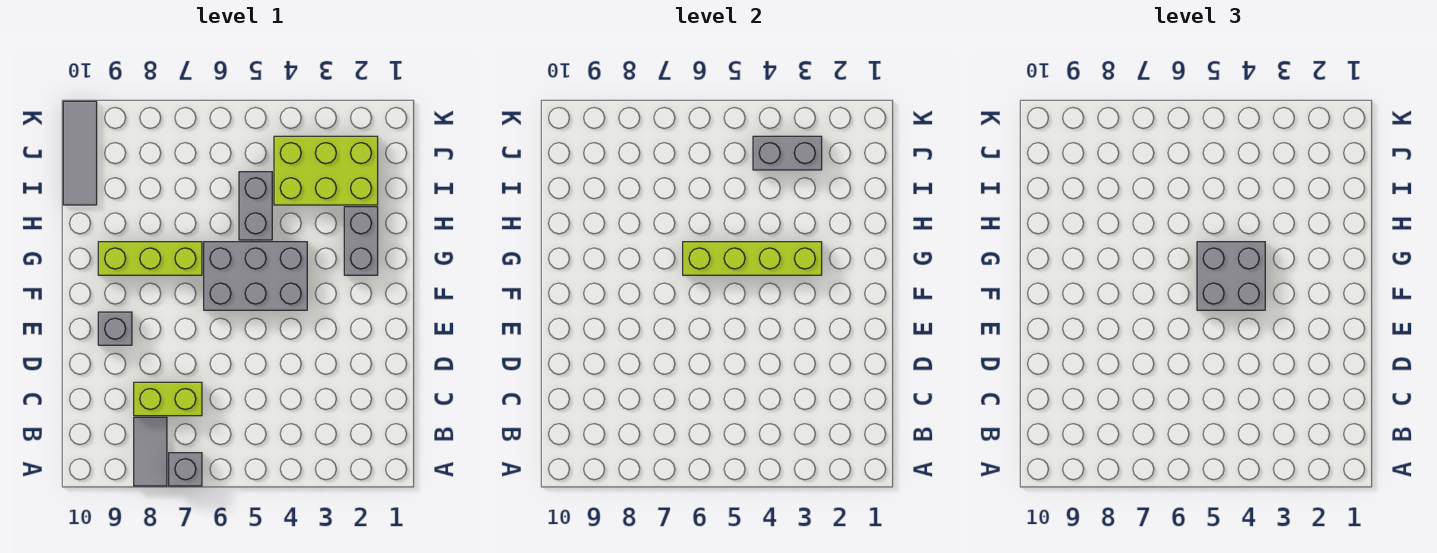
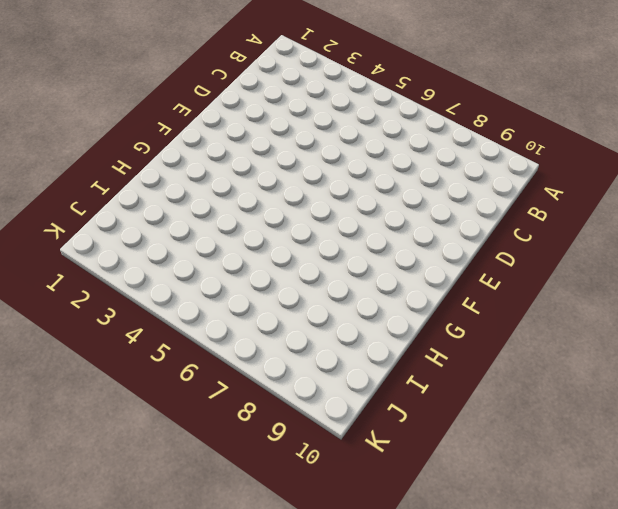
none -> grey brick A7 level 1
none -> grey tile A8:B8 level 1
none -> lime brick C7:C8 level 1

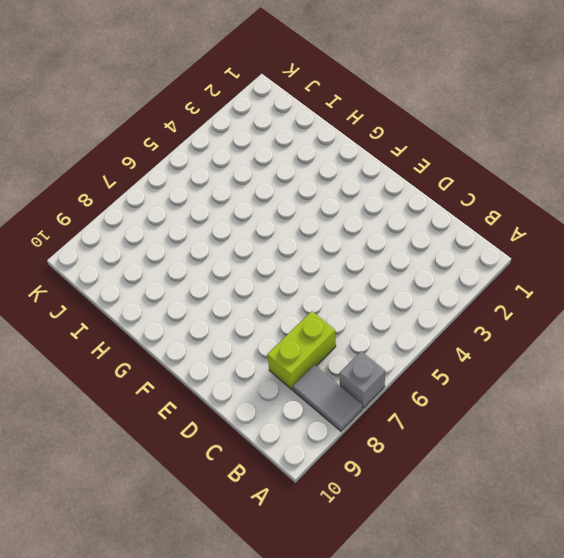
none -> grey brick E9 level 1
none -> grey brick F4:G6 level 1
none -> grey brick G2:H2 level 1

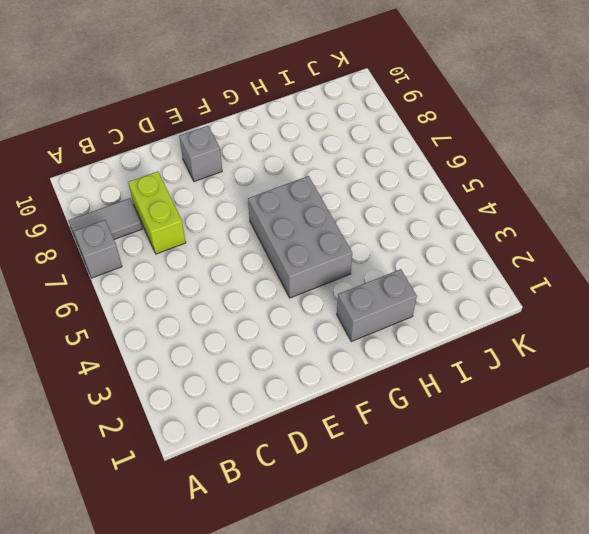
none -> lime brick G7:G9 level 1
none -> grey brick H5:I5 level 1
none -> lime brick I2:J4 level 1

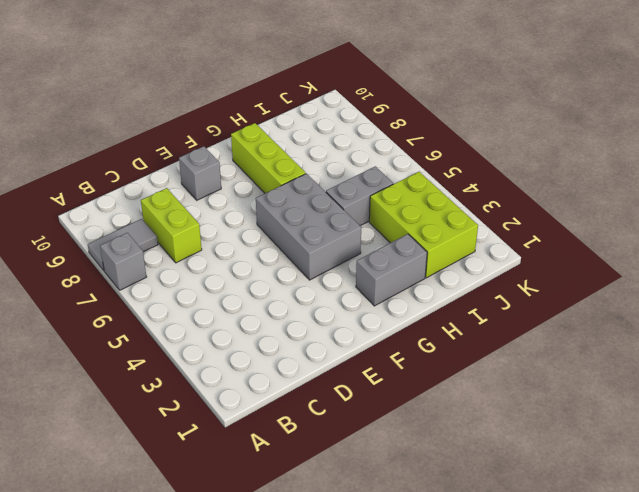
none -> grey tile I10:K10 level 1
none -> lime brick G3:G6 level 2
none -> grey brick J3:J4 level 2

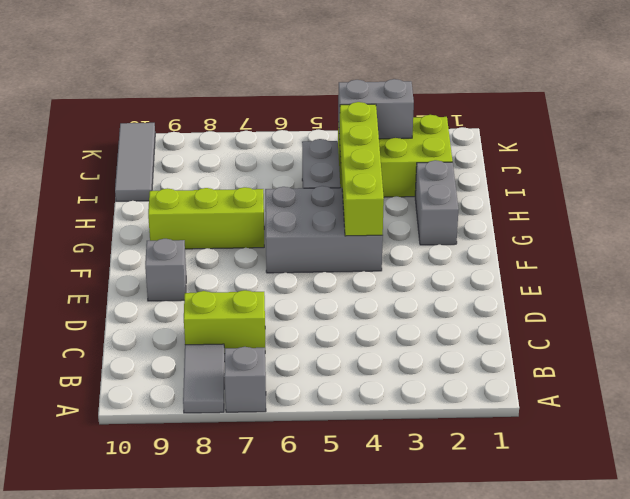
lime brick F4:I4 level 2 -> lime brick G3:G6 level 2
none -> grey brick F4:G5 level 3

